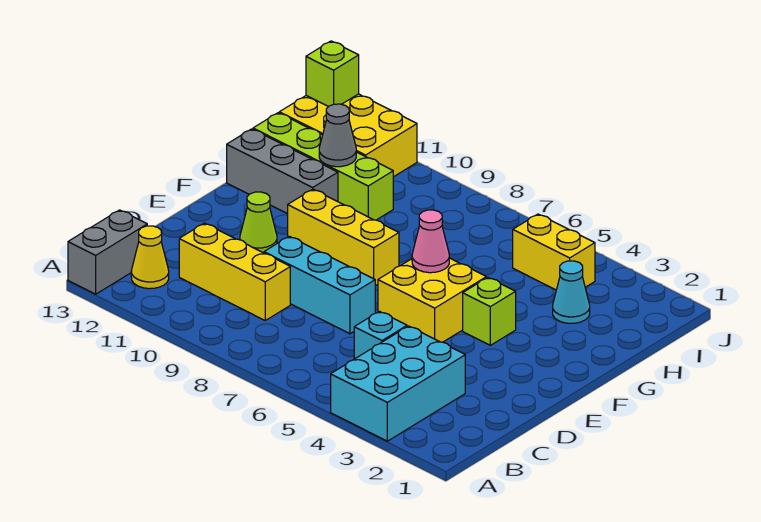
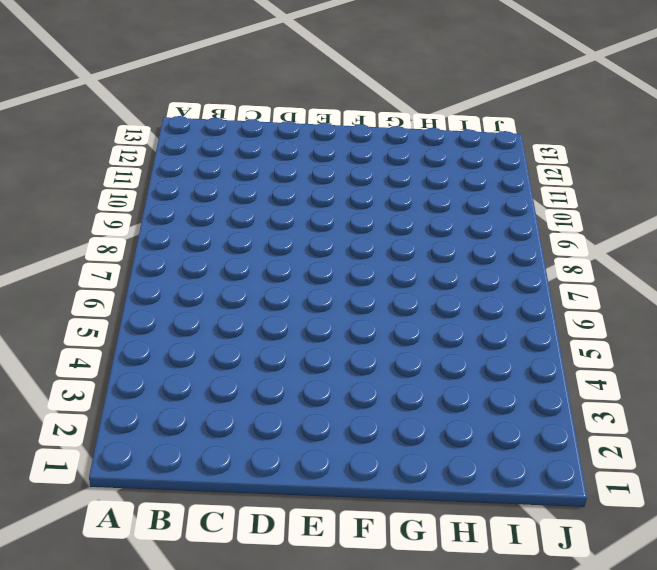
none -> cyan brick A3:C4 level 1
none -> grey brick A13:B13 level 1
none -> yellow cone B12 level 1

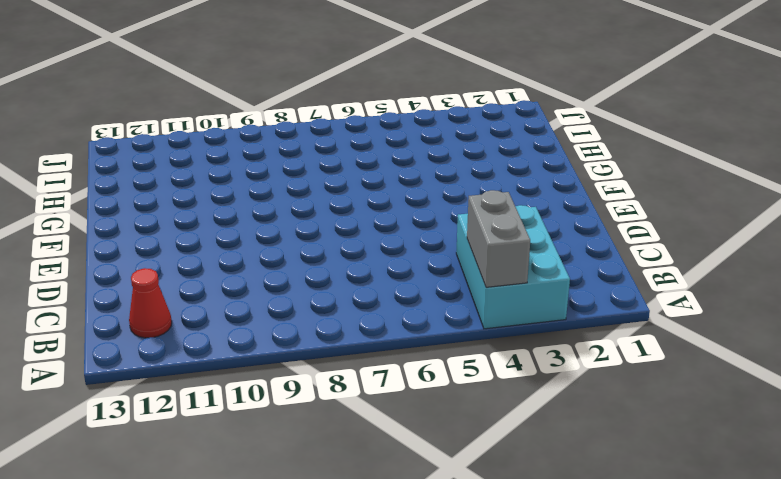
grey brick A4:B4 level 2 -> grey brick A13:B13 level 1
red cone B12 level 1 -> yellow cone B12 level 1
none -> cyan brick C5 level 1
none -> yellow brick C9:C11 level 1
none -> cyan brick D7:D9 level 1

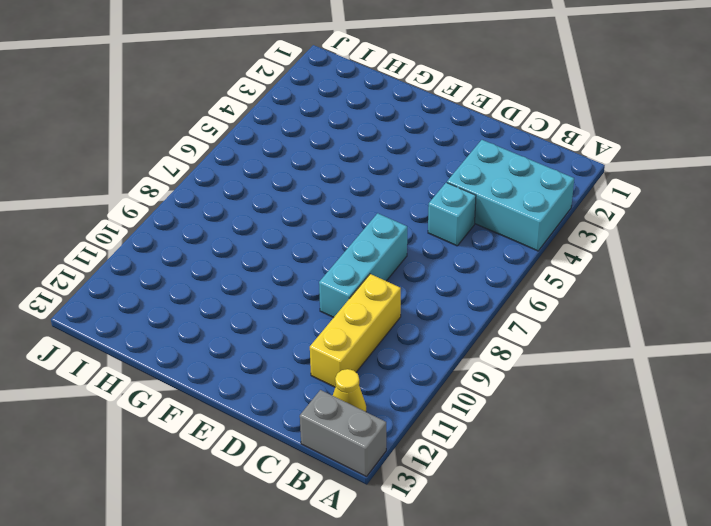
none -> yellow brick E5:F6 level 1
none -> lime cone E11 level 1
none -> lime brick F4 level 1

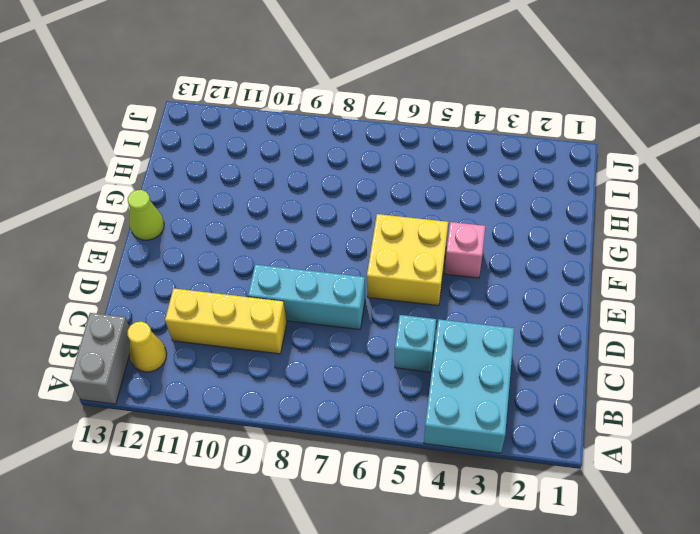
pink brick F4 level 1 -> lime brick F4 level 1
lime cone F13 level 1 -> lime cone E11 level 1
none -> yellow brick F8:F10 level 1
none -> grey brick G11:G13 level 1
none -> cyan cone H3 level 1

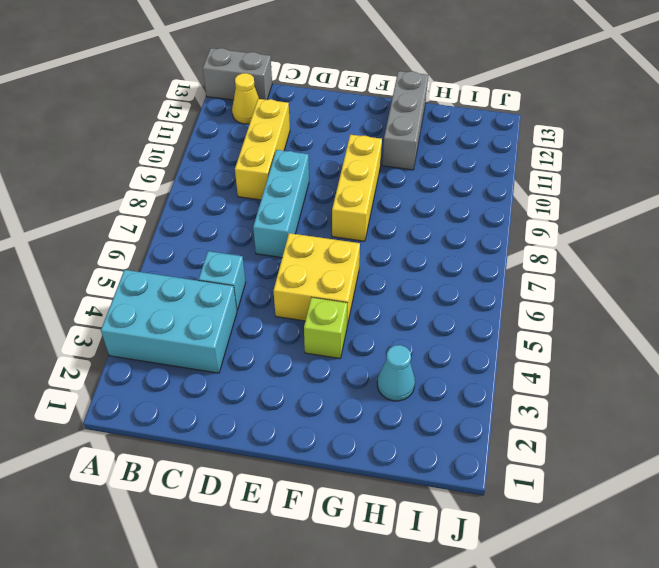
none -> lime cone E11 level 1
none -> lime brick H10:H13 level 1
none -> yellow brick I4:I5 level 1

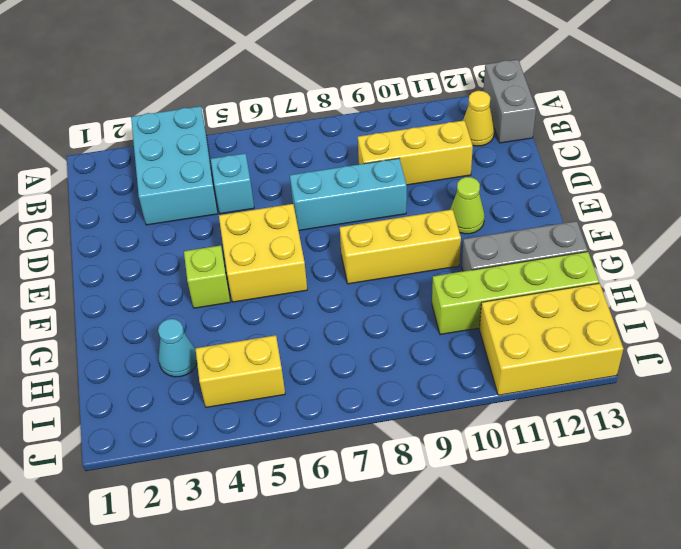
none -> pink cone F6 level 2
none -> grey cone H11 level 2
none -> lime brick J13 level 2

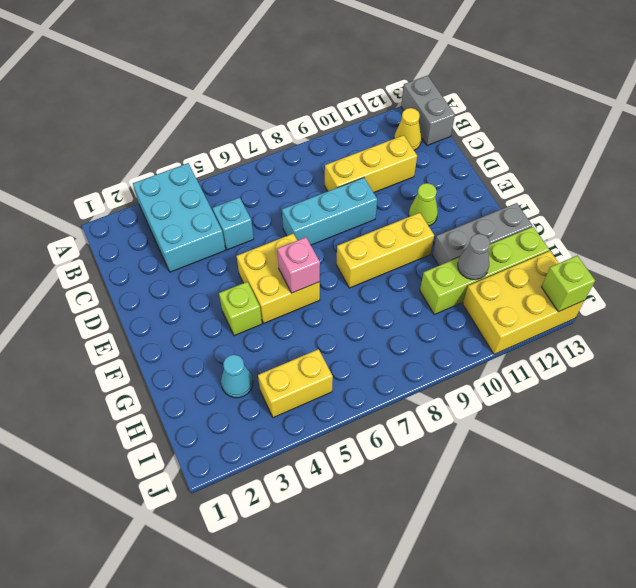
pink brick F6 level 2 -> pink cone F6 level 2

